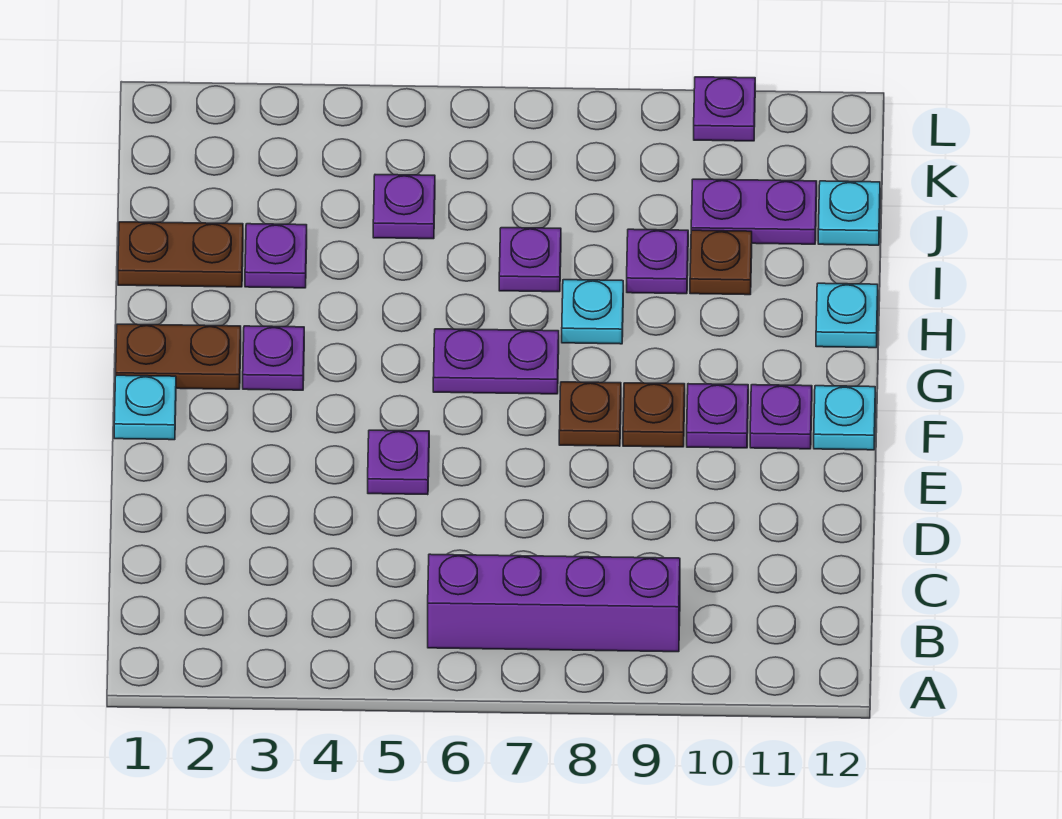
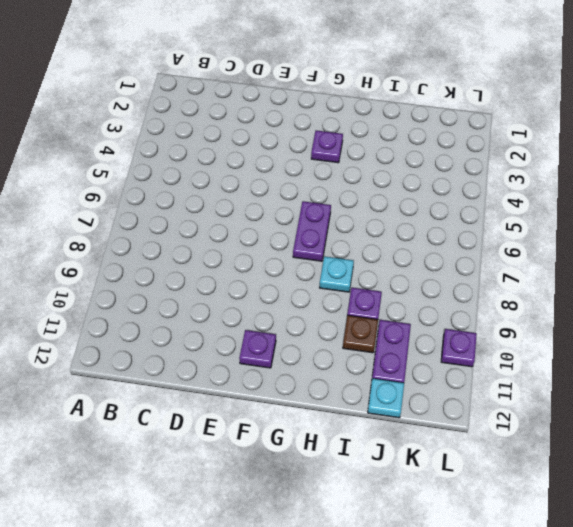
none -> purple brick B6:B9 level 1
none -> purple plate E5 level 1
none -> cyan plate F1 level 1

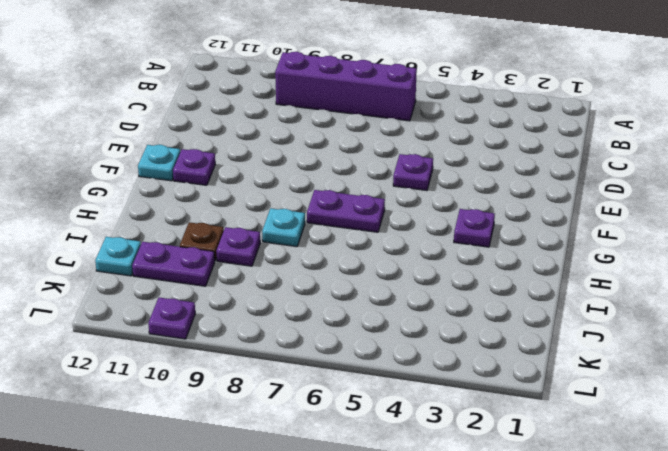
none -> cyan plate F1 level 1
none -> brown plate F8 level 1
none -> brown plate F9 level 1

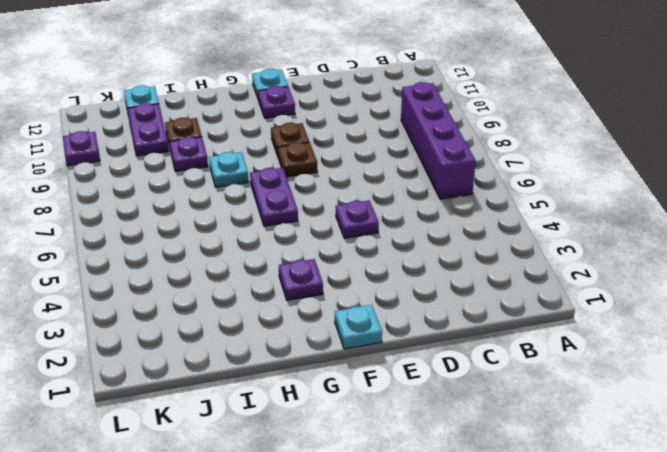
none -> purple plate F10 level 1
none -> brown plate G1:G2 level 1
none -> cyan plate H12 level 1

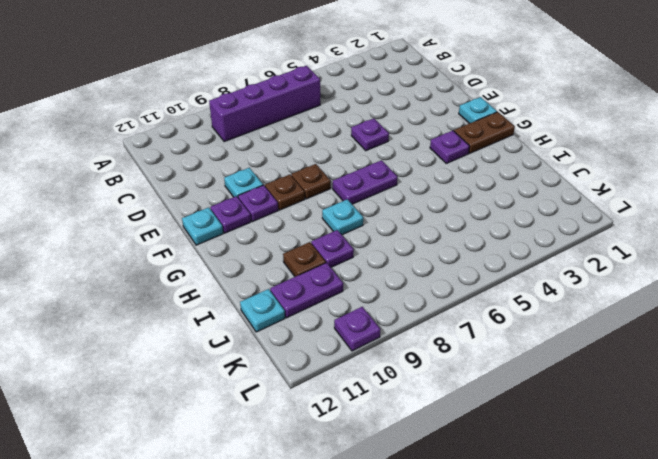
cyan plate E10 level 1 -> cyan plate H12 level 1
none -> brown plate I1:I2 level 1
none -> purple plate I3 level 1
none -> purple plate I7 level 1

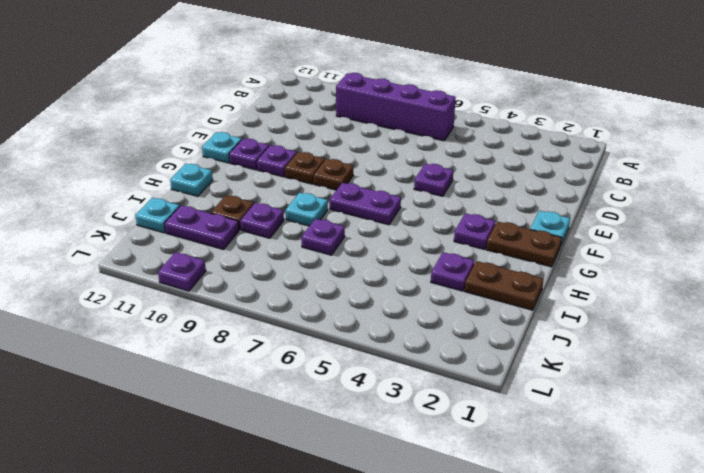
none -> purple plate J5 level 1

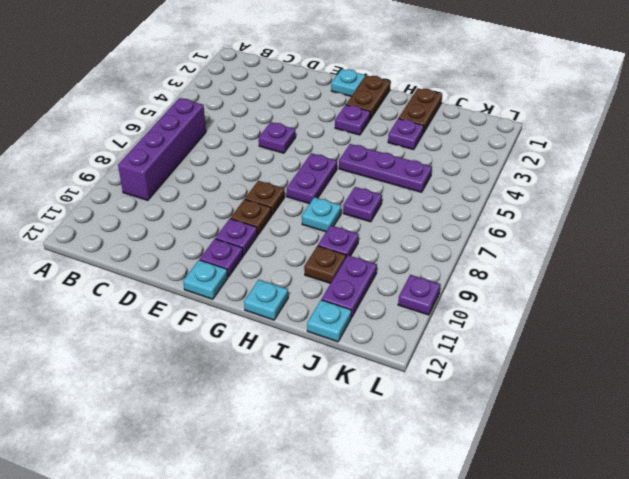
purple plate H5:J5 level 1 -> purple plate J5 level 1

